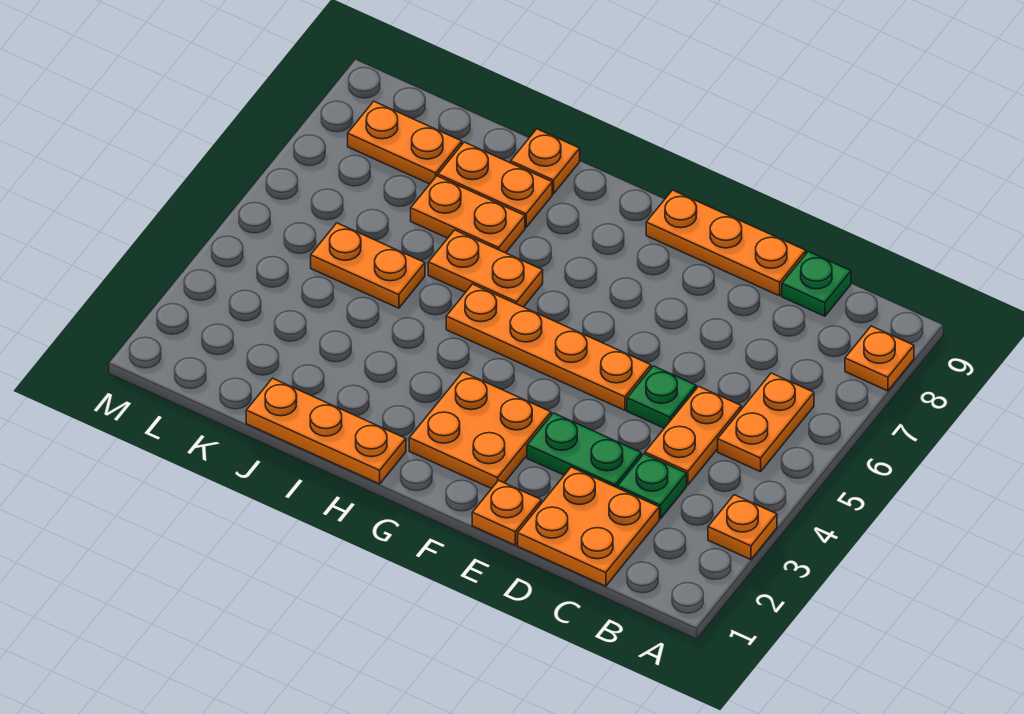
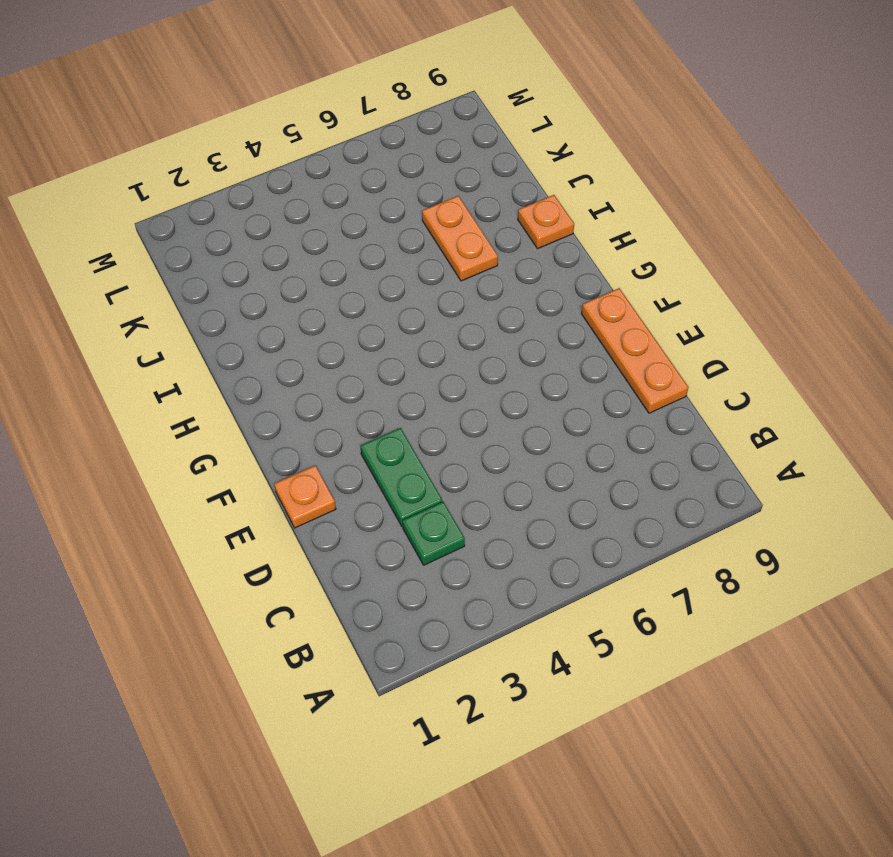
none -> orange plate A3 level 1
none -> orange plate A8 level 1
none -> orange plate B5:B6 level 1

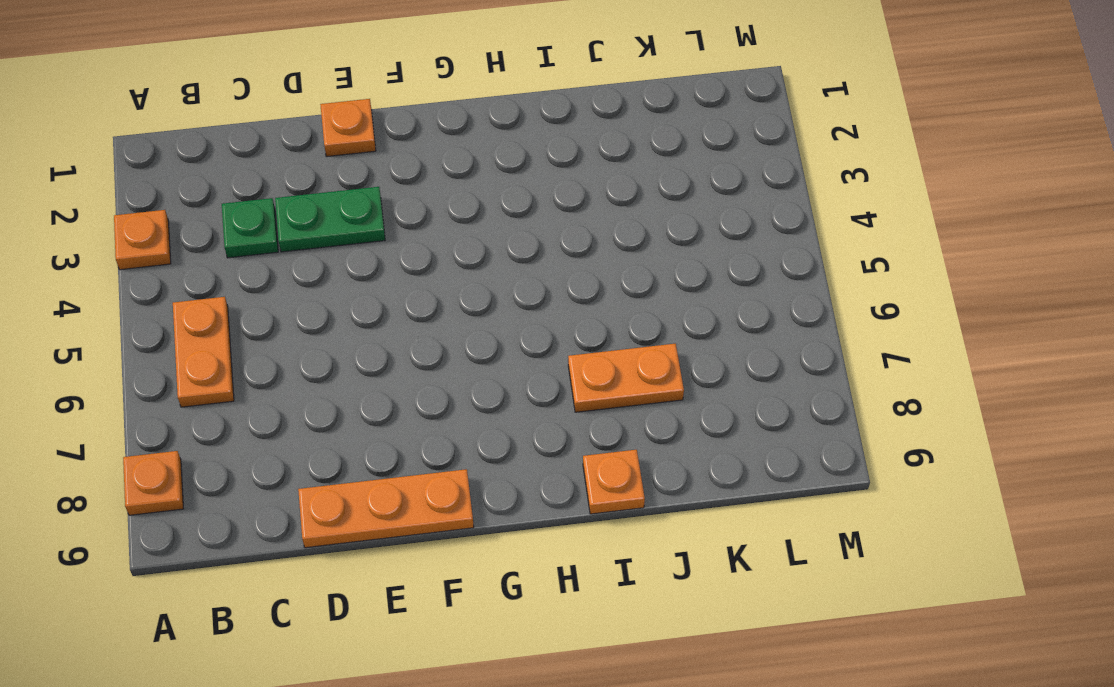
none -> orange plate C1:D2 level 1
none -> orange plate C4:C5 level 1
none -> green plate C9 level 1

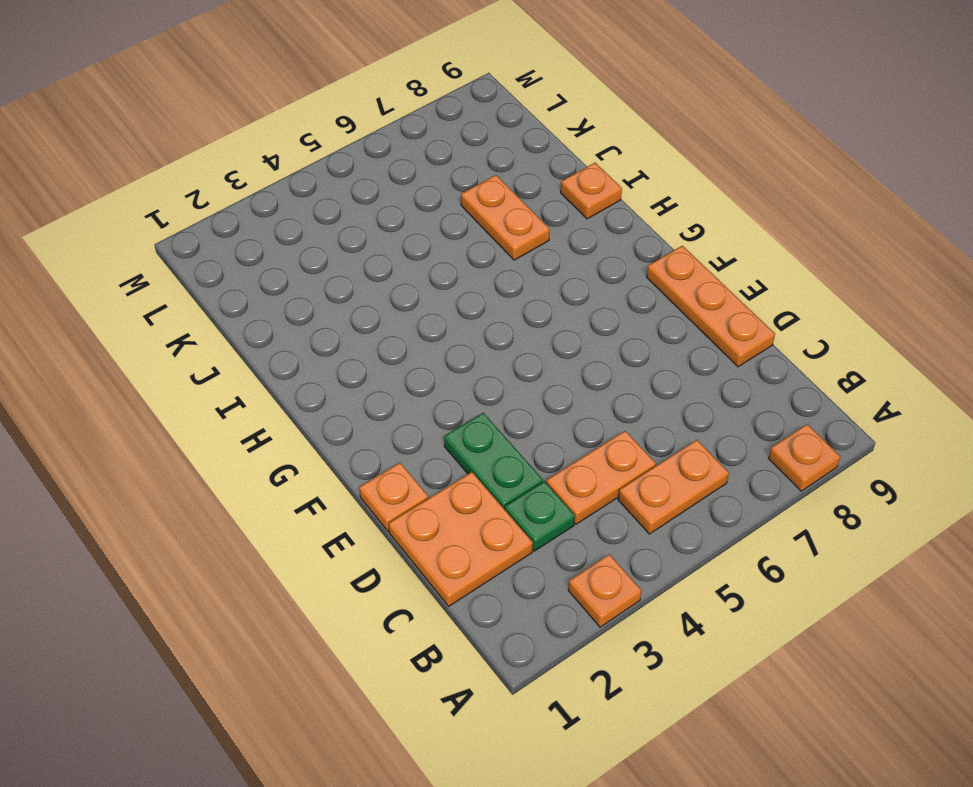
none -> green plate C9 level 1
none -> green plate D5 level 1
none -> orange plate E5:H5 level 1

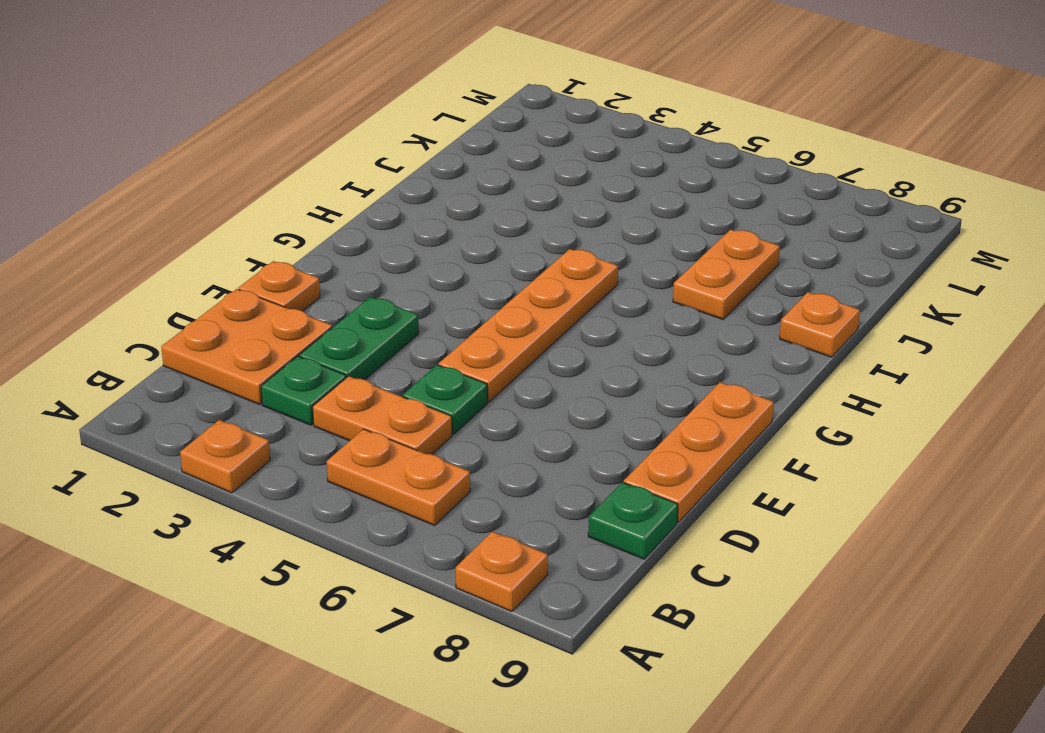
none -> orange plate F2:G3 level 1
none -> orange plate H1:J1 level 1
none -> orange plate H6:I6 level 1

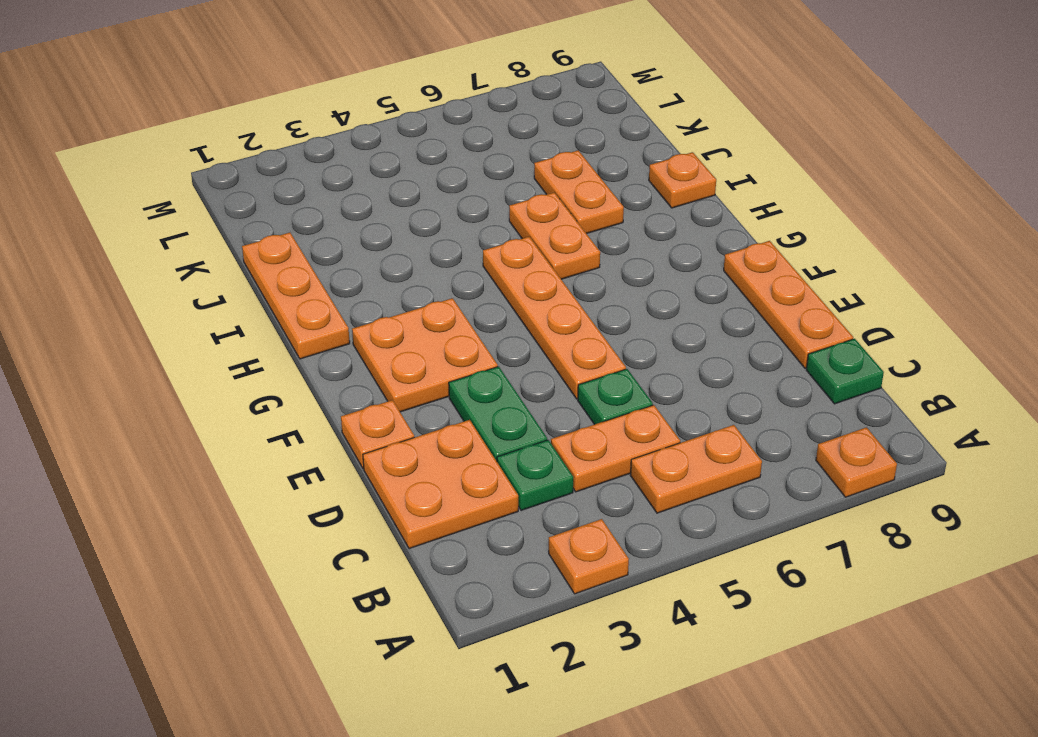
none -> orange plate I8:J8 level 1
none -> orange plate J5:K5 level 1
none -> orange plate K8:L8 level 1

